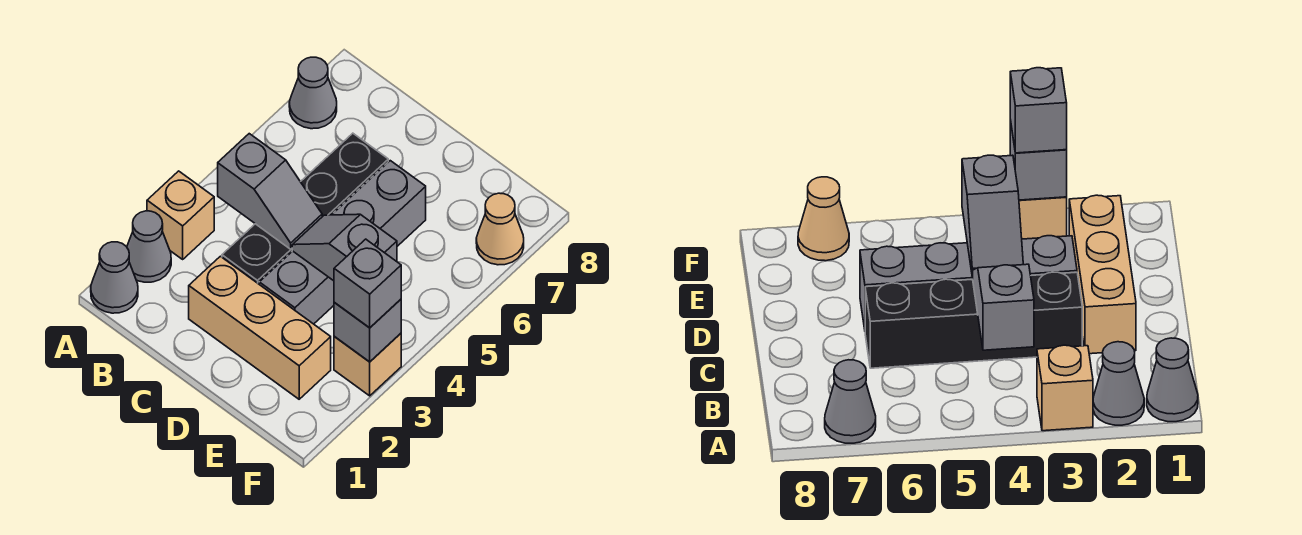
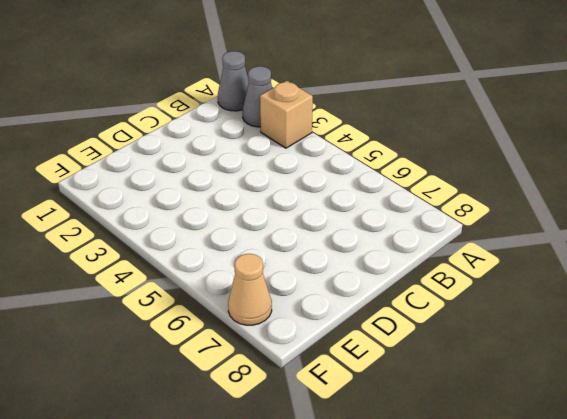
none -> grey cone A7 level 1
none -> tan brick C2:E2 level 1
none -> black brick C3:C6 level 1

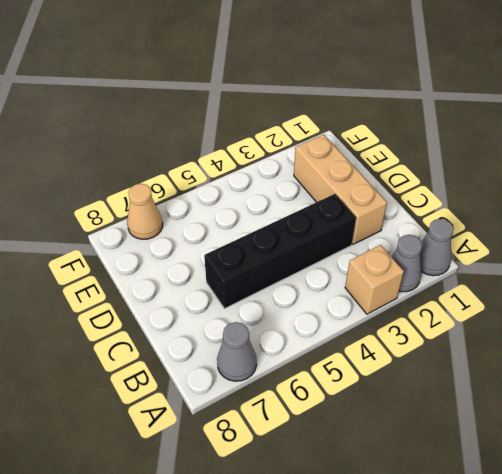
none -> grey brick D3:D6 level 1
none -> tan brick F3 level 1
none -> grey slope B4:C4 level 2 top B

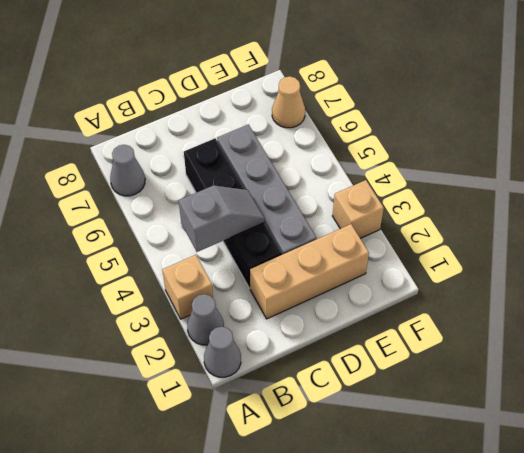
none -> grey slope D4:E4 level 2 top E
none -> grey brick F3 level 2
none -> grey brick F3 level 3

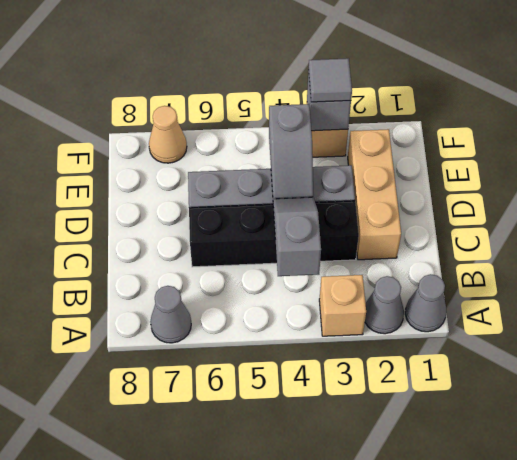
grey tile F3 level 3 -> grey brick F3 level 3

